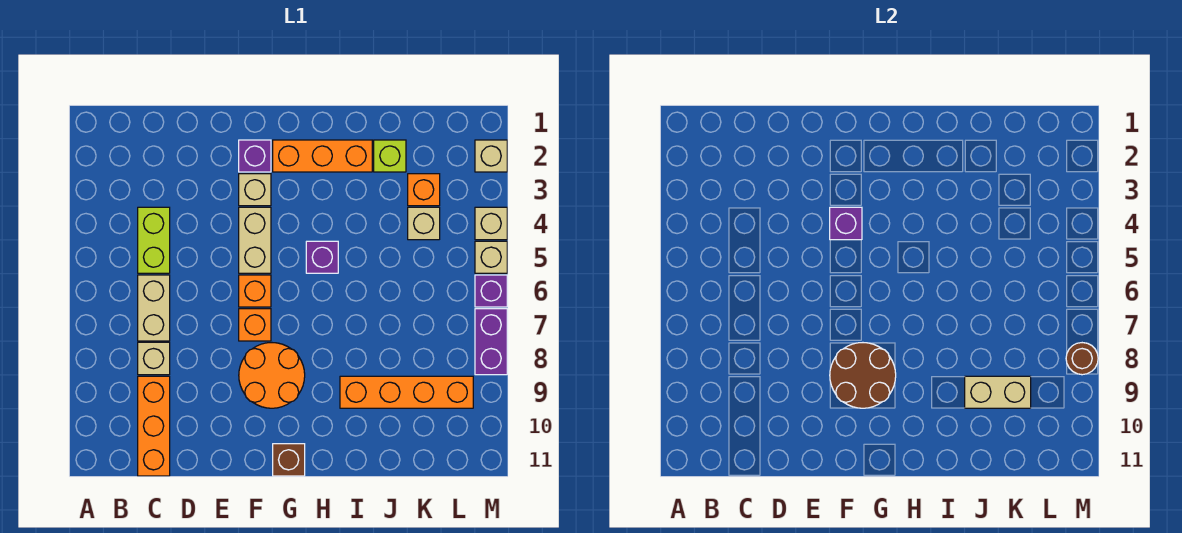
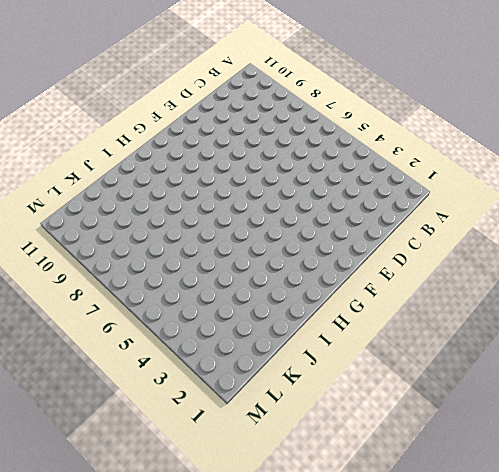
none -> lime brick C4:C5 level 1
none -> tan brick C6:C7 level 1
none -> tan brick C8 level 1

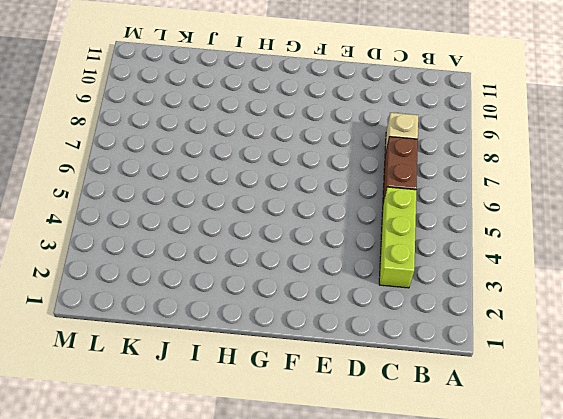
lime brick C3:C5 level 1 -> lime brick C4:C5 level 1
brown brick C6:C7 level 1 -> tan brick C6:C7 level 1
none -> orange brick C9:C11 level 1
none -> purple brick F2 level 1
none -> tan brick F3 level 1

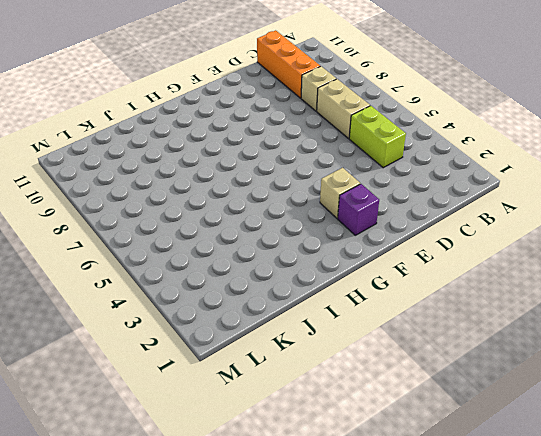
none -> tan brick F4:F5 level 1
none -> orange brick F6 level 1
none -> orange brick F7 level 1

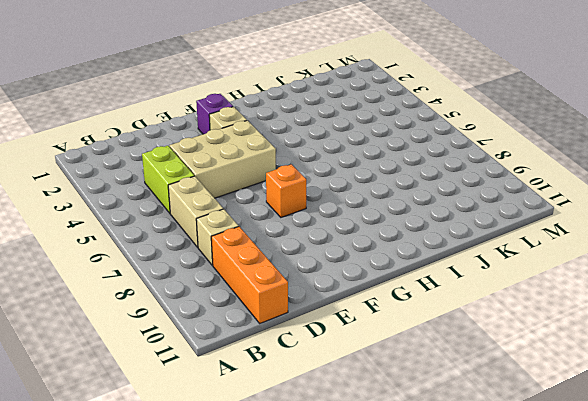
tan brick D4:F5 level 1 -> tan brick F4:F5 level 1
none -> orange brick F6 level 1
none -> orange round brick F8:G9 level 1
none -> orange brick G2:I2 level 1

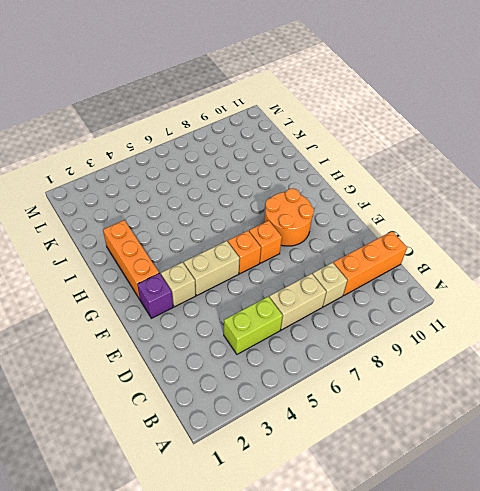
none -> brown brick G11 level 1
none -> purple brick H5 level 1
none -> orange brick I9:L9 level 1

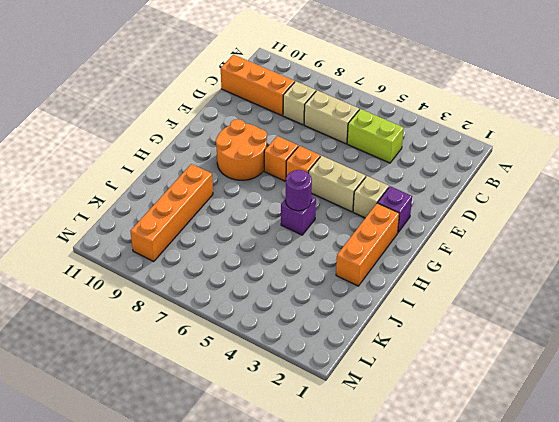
purple round brick H5 level 2 -> none
none -> brown brick G11 level 1
none -> lime brick J2 level 1
none -> orange brick K3 level 1

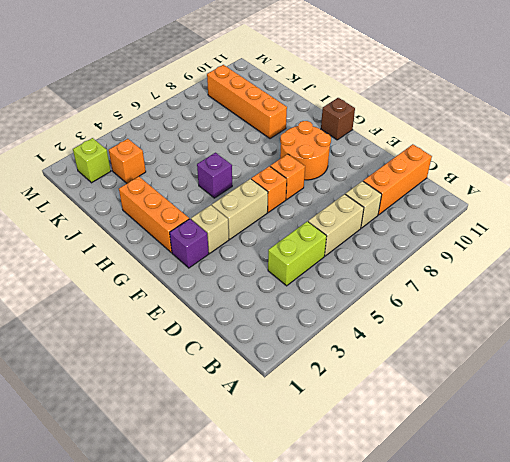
lime brick L2 level 1 -> lime brick J2 level 1
none -> tan brick K4 level 1
none -> tan brick M2 level 1
none -> tan brick M4 level 1

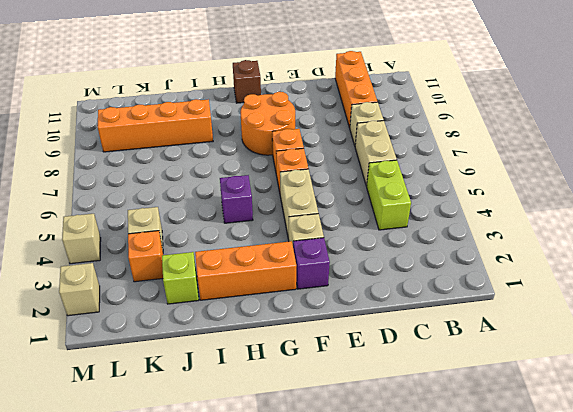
none -> tan brick M5 level 1
none -> purple brick M6 level 1
none -> purple brick M7:M8 level 1

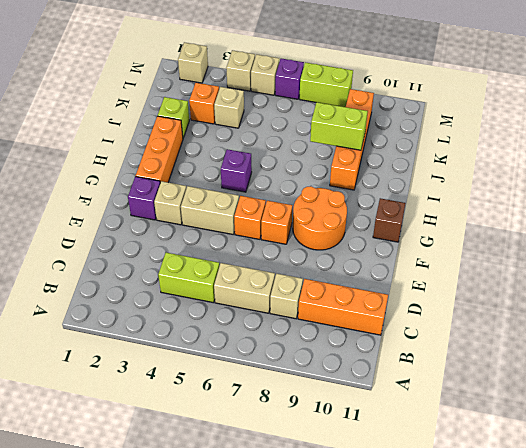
lime brick J8:J9 level 2 -> tan brick J9:K9 level 2
lime brick M7:M8 level 1 -> purple brick M7:M8 level 1
none -> purple brick F4 level 2
none -> brown round brick F8:G9 level 2
none -> brown round brick M8 level 2

